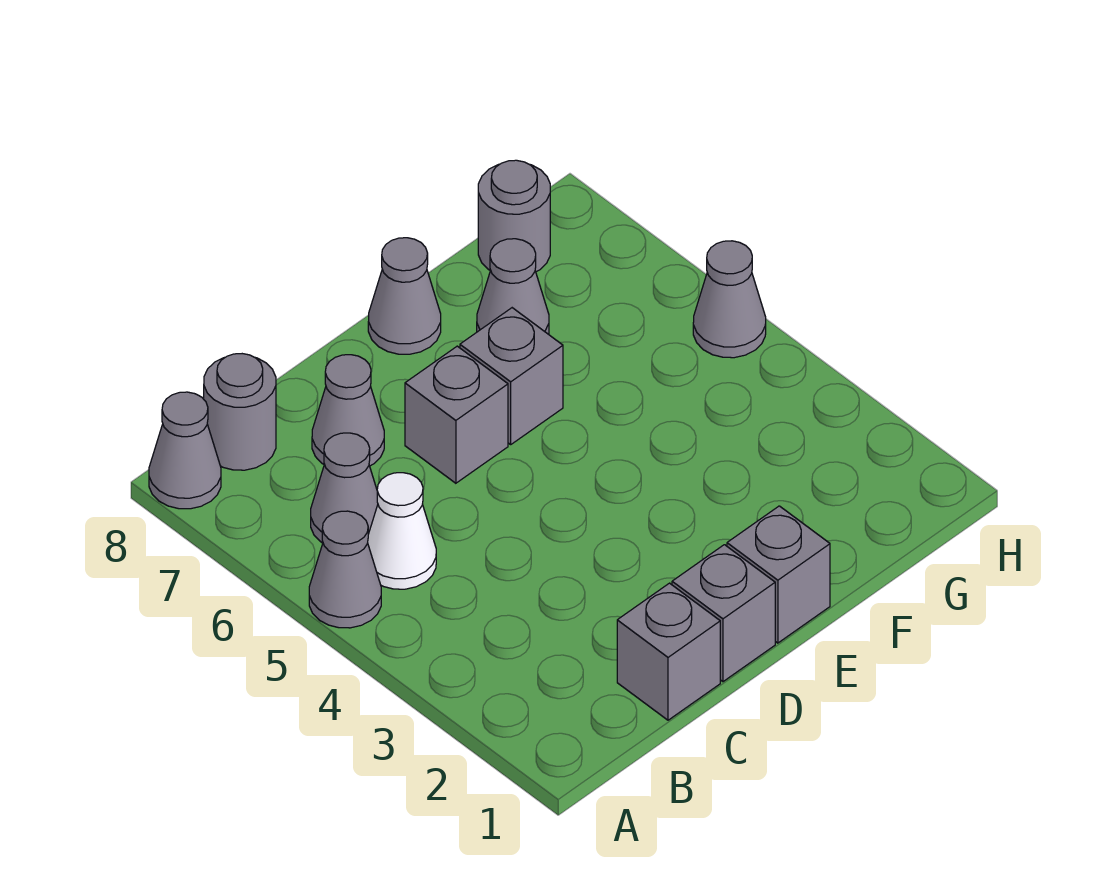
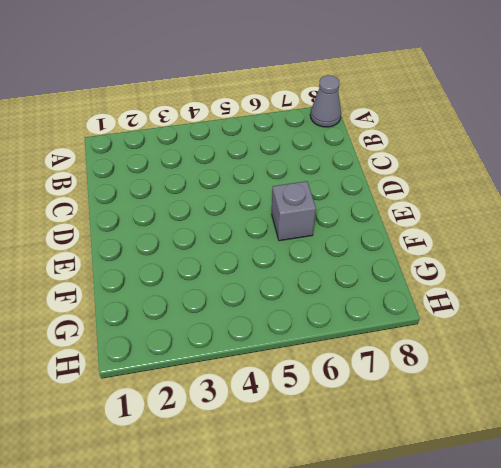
none -> grey cone A5 level 1
none -> white cone B5 level 1
none -> grey cone B6 level 1

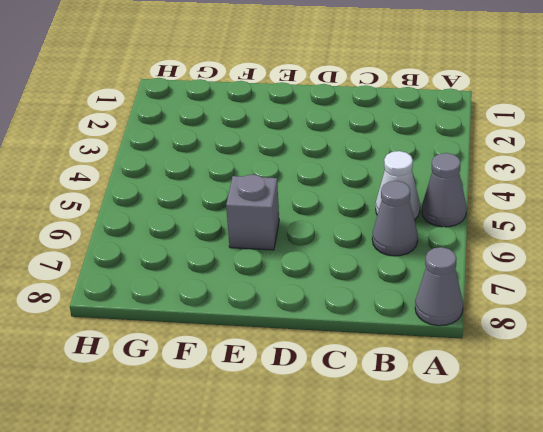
none -> grey round brick B8 level 1
none -> grey brick C1 level 1
none -> grey cone C7 level 1

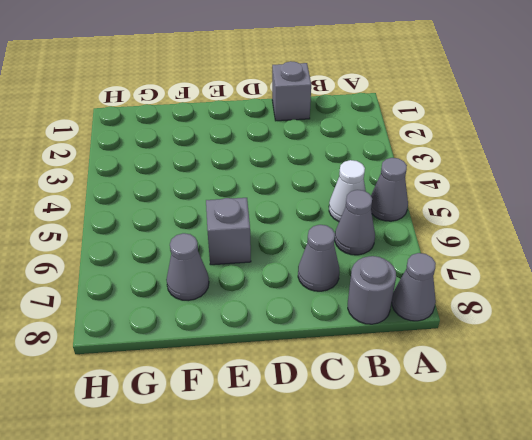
none -> grey brick D1 level 1
none -> grey brick D6 level 1
none -> grey brick E1 level 1

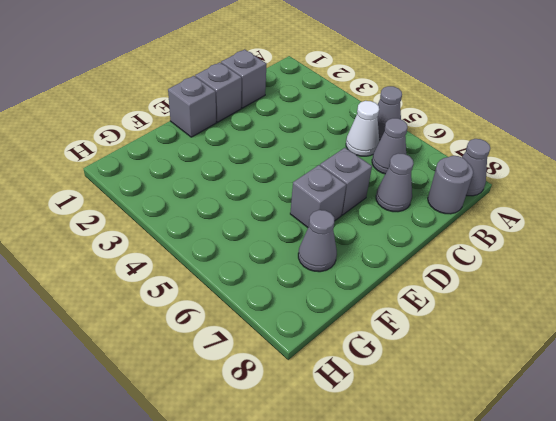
none -> grey cone E8 level 1
none -> grey round brick G8 level 1
none -> grey cone H5 level 1

